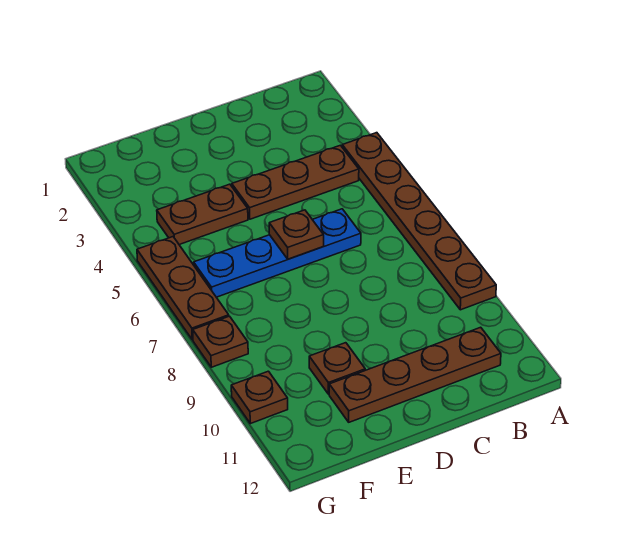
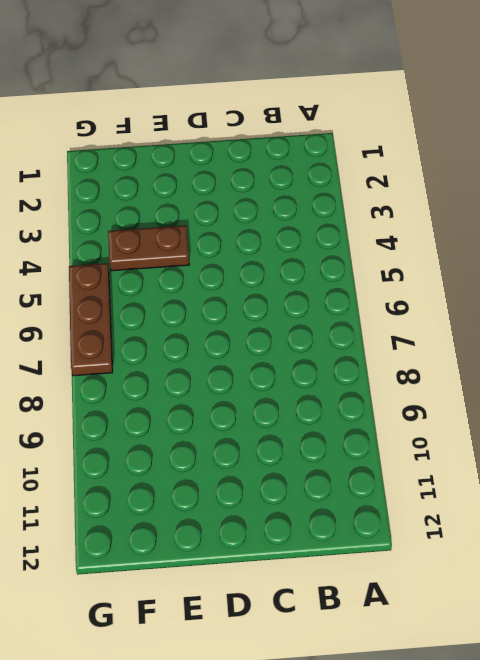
none -> brown plate A4:A9 level 1
none -> brown plate B4:D4 level 1

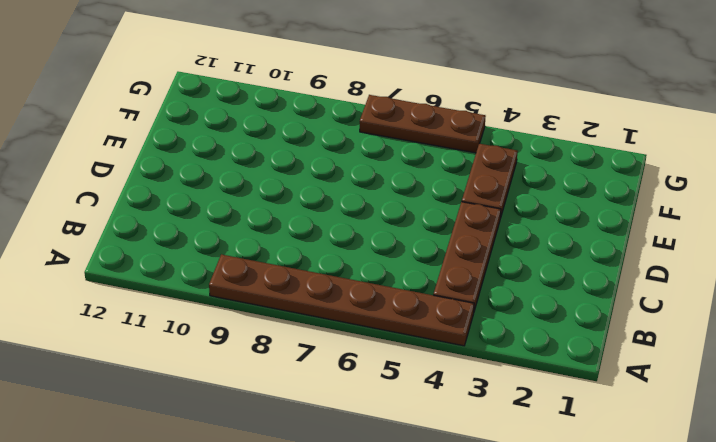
none -> brown plate B11:E11 level 1
none -> blue plate C6:F6 level 1

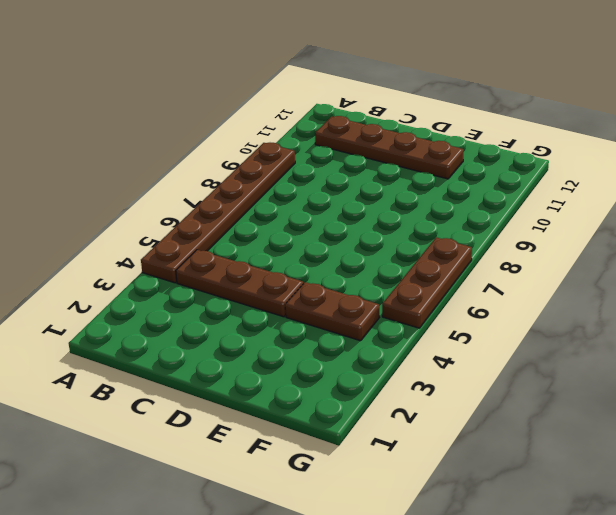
none -> blue plate C6:F6 level 1
none -> brown plate E10 level 1

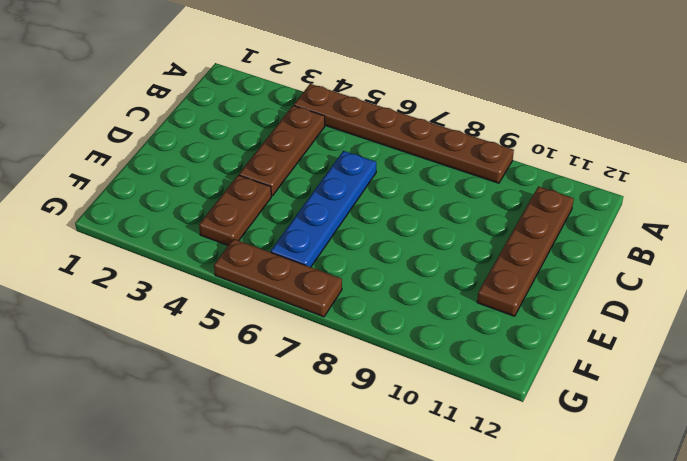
none -> brown plate E10 level 1
none -> brown plate G8 level 1

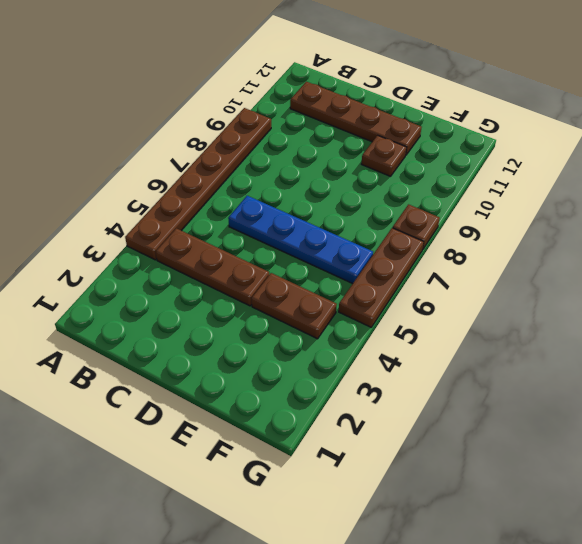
none -> brown plate G10 level 1
none -> brown plate D6 level 2

